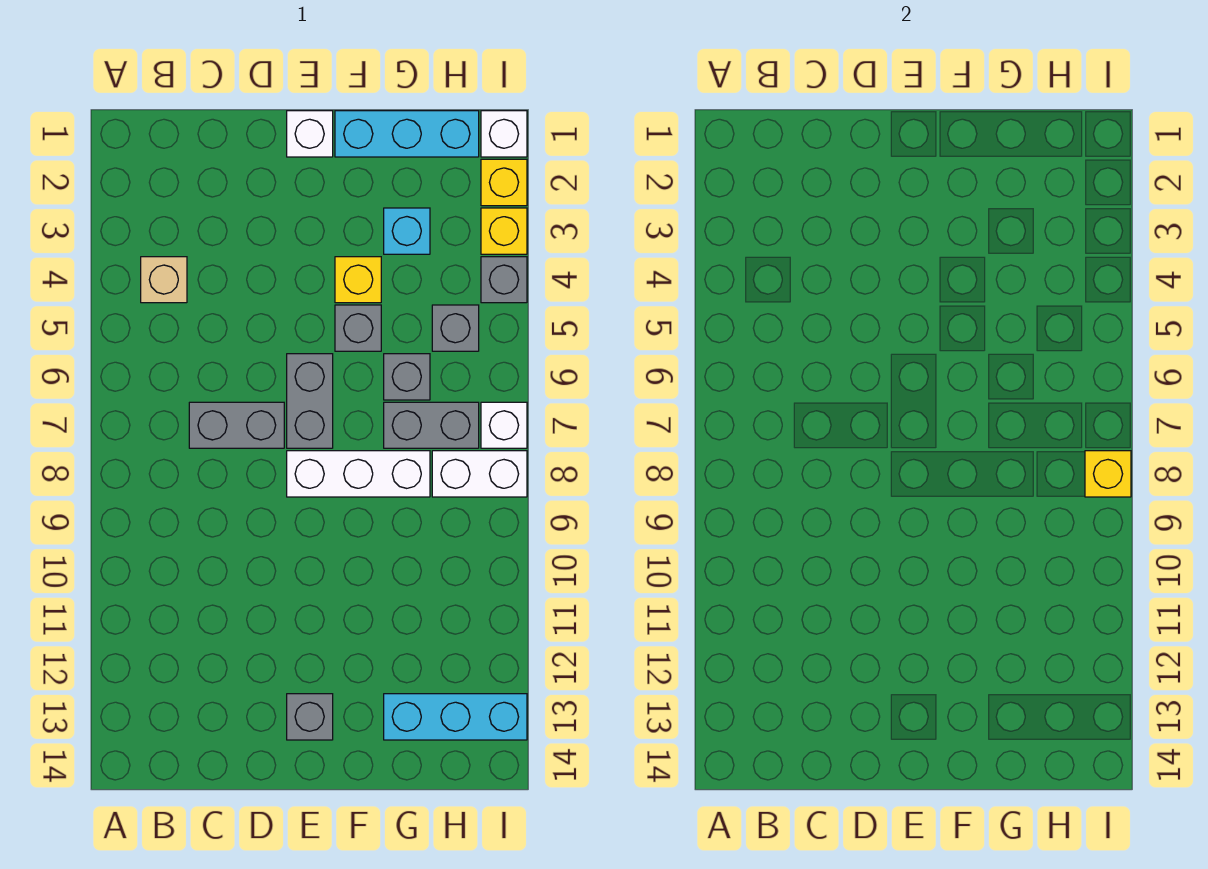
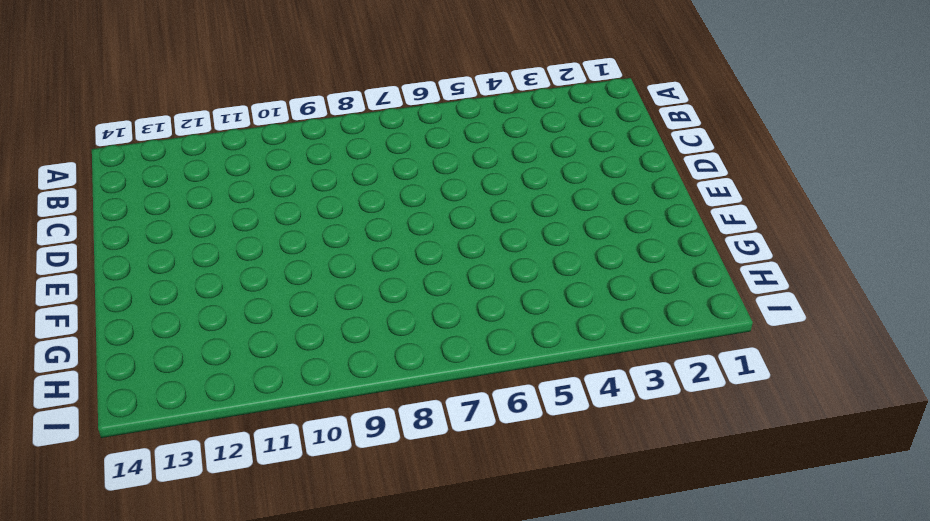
none -> tan brick B4 level 1
none -> grey brick C7:D7 level 1
none -> white brick E1 level 1

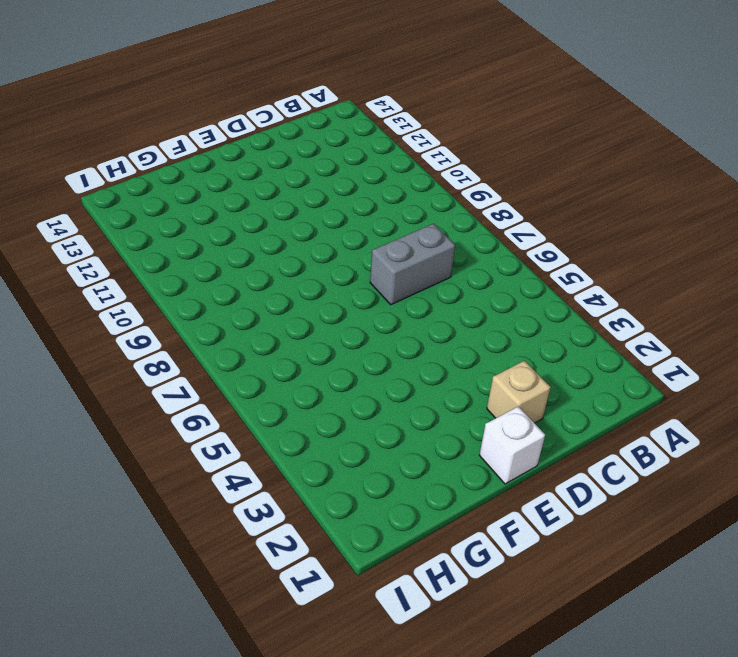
tan brick D2 level 1 -> tan brick B4 level 1
none -> grey brick E6:E7 level 1
none -> white brick E8:G8 level 1
none -> grey brick E13 level 1

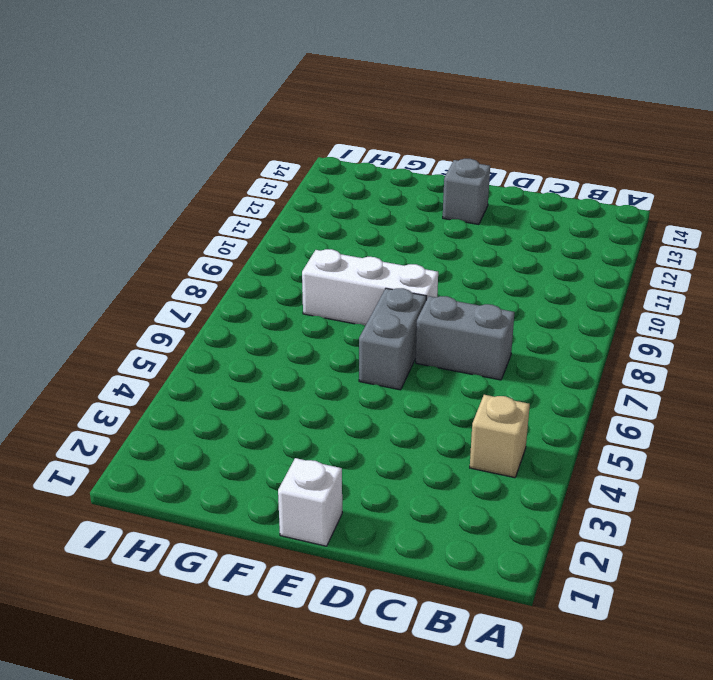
none -> cyan brick F1:H1 level 1
none -> yellow brick F4 level 1
none -> grey brick F5 level 1

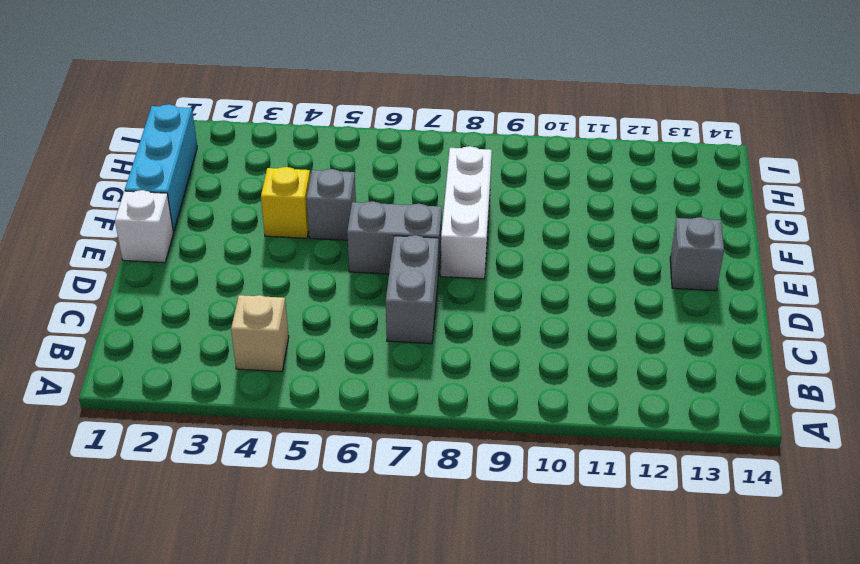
none -> cyan brick G3 level 1
none -> grey brick G6 level 1
none -> grey brick G7:H7 level 1

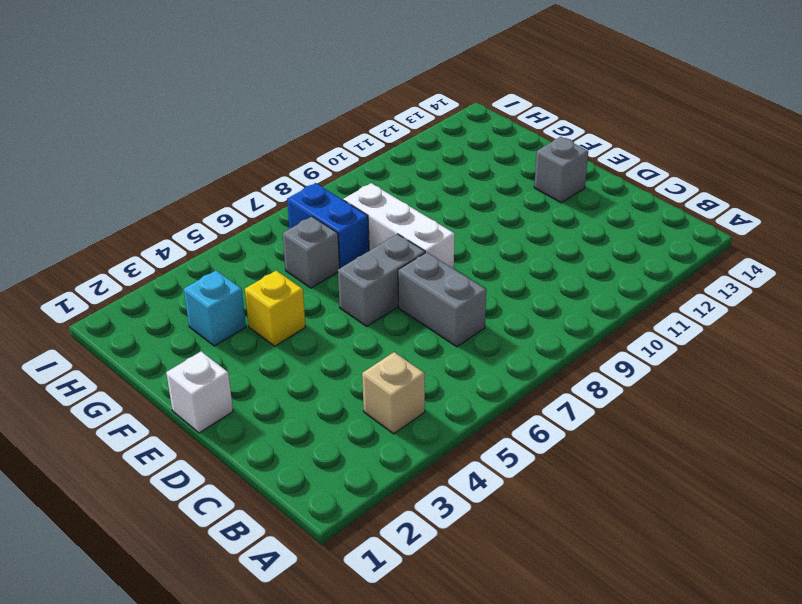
blue brick G7:H7 level 1 -> grey brick G7:H7 level 1
none -> cyan brick F1:H1 level 1
none -> grey brick F5 level 1
none -> cyan brick G13:I13 level 1

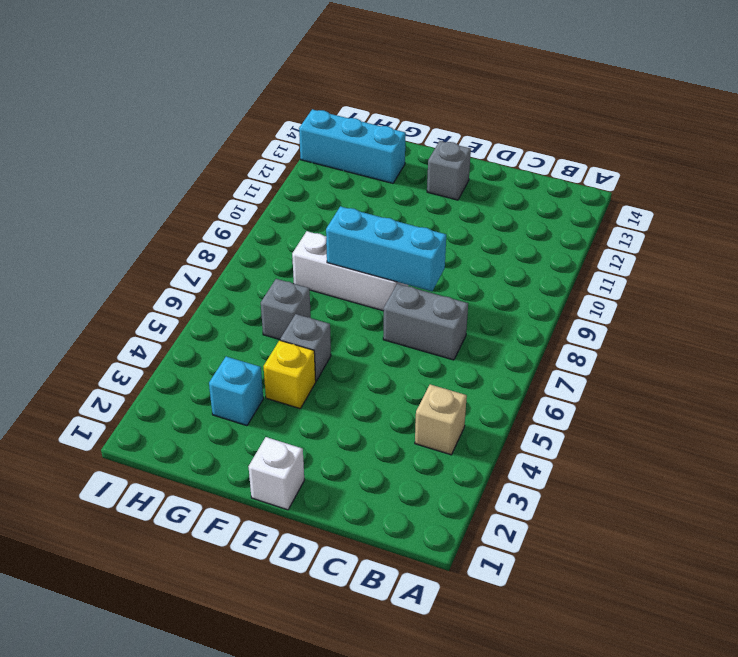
cyan brick D8:F8 level 2 -> cyan brick F1:H1 level 1
none -> grey brick E6:E7 level 1
none -> grey brick G7:H7 level 1
none -> grey brick H5 level 1

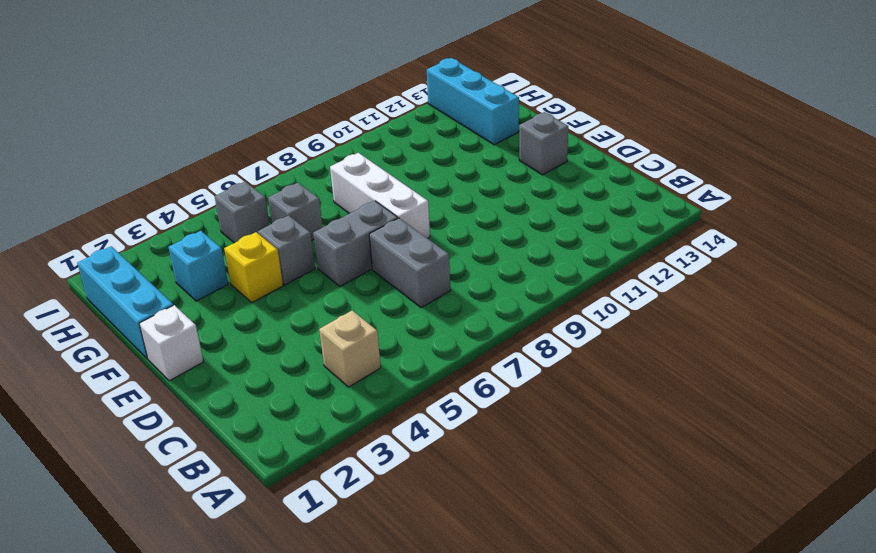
none -> grey brick G7:H7 level 1
none -> white brick H8:I8 level 1
none -> white brick I1 level 1

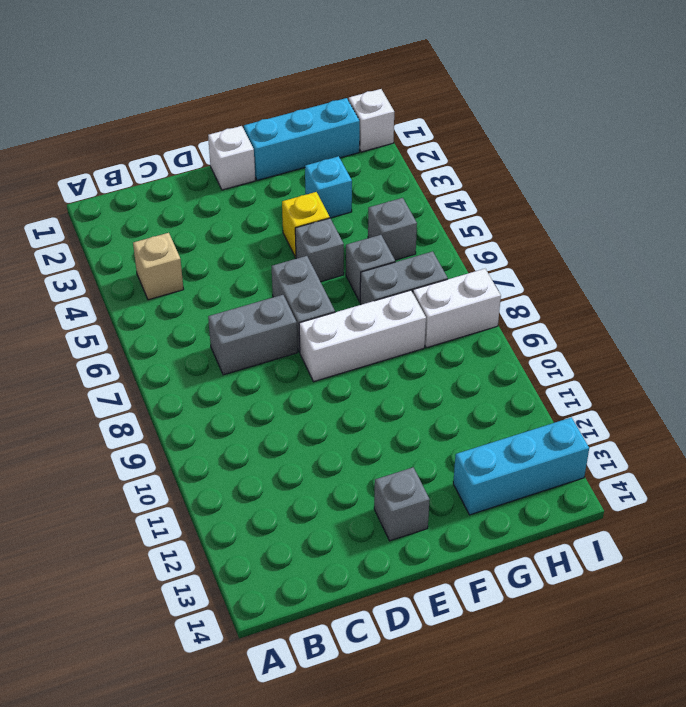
none -> yellow brick I2 level 1
none -> yellow brick I3 level 1
none -> grey brick I4 level 1

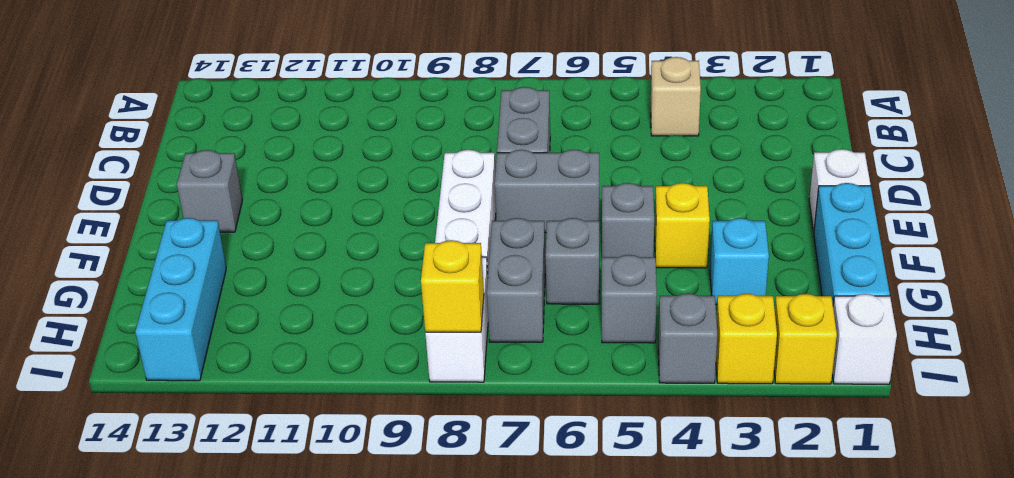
none -> white brick I7 level 1

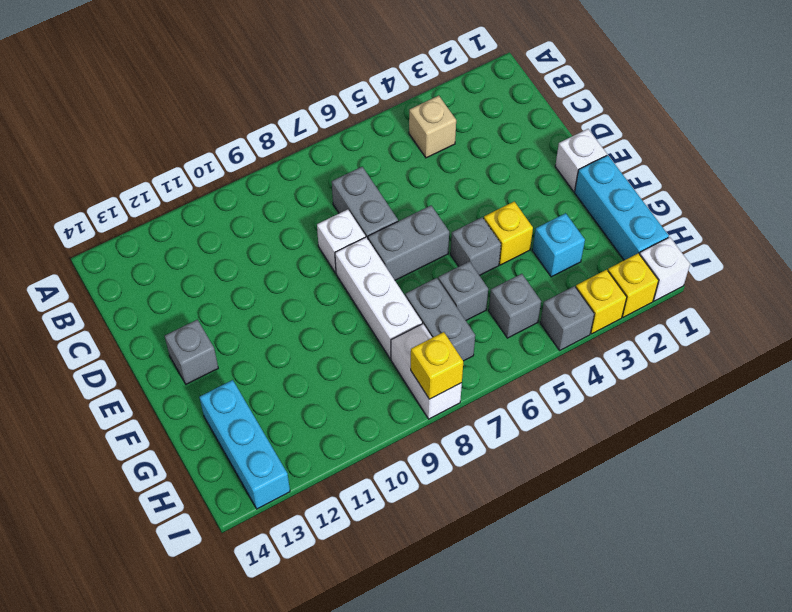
white brick D8 level 1 -> white brick I7 level 1

